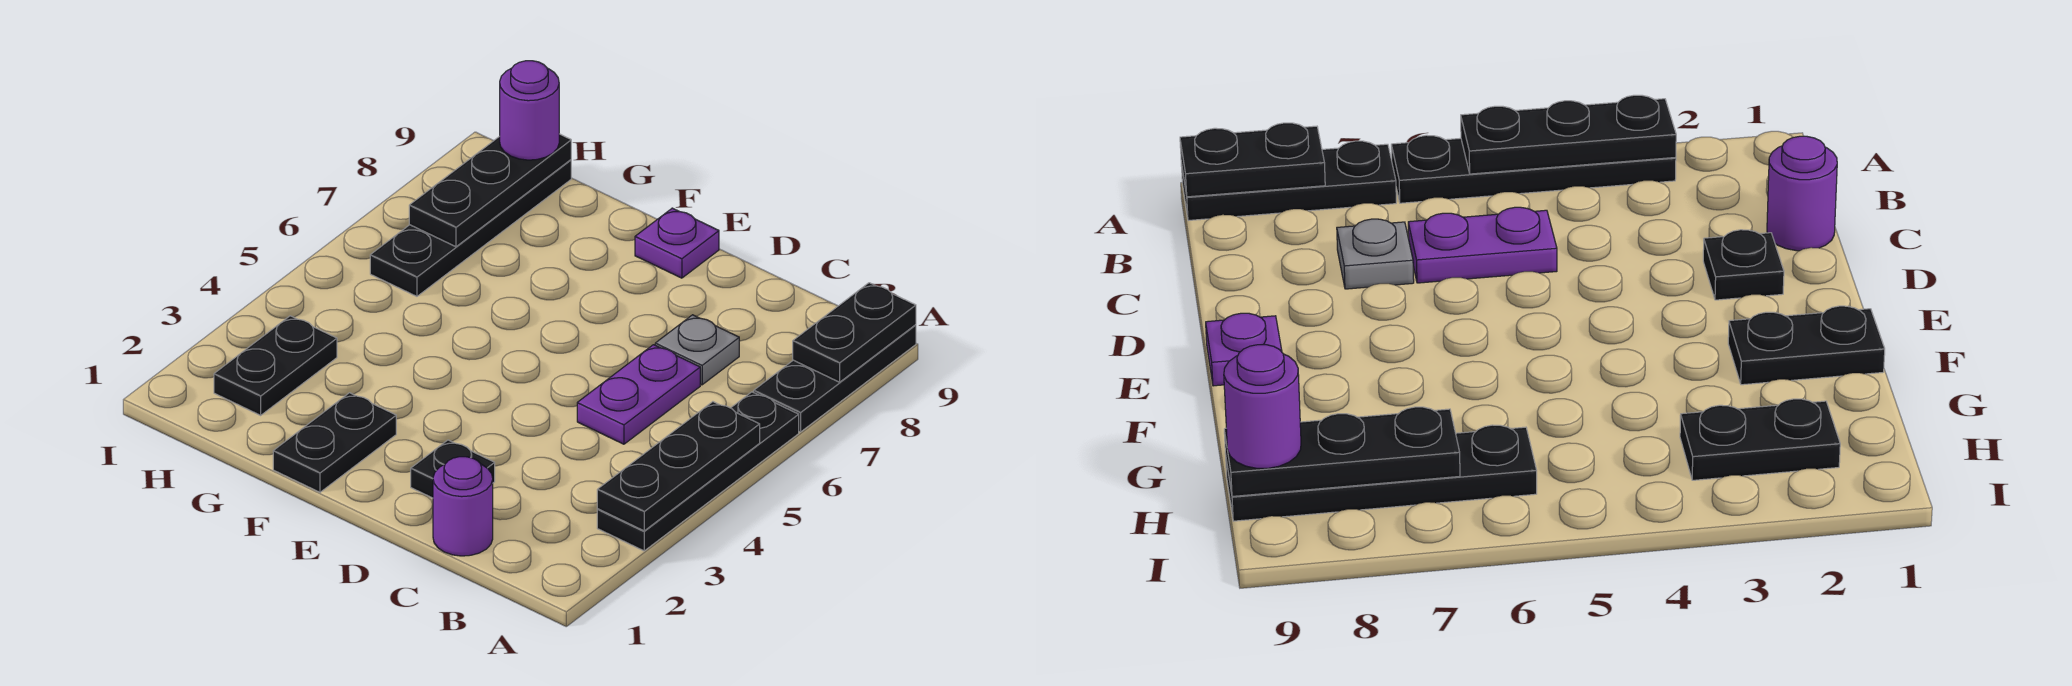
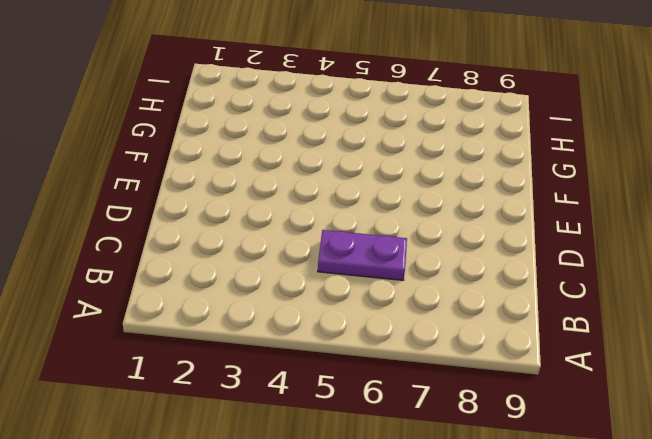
none -> black plate A3:A6 level 1
none -> black plate A7:A9 level 1
none -> purple round brick C1 level 1

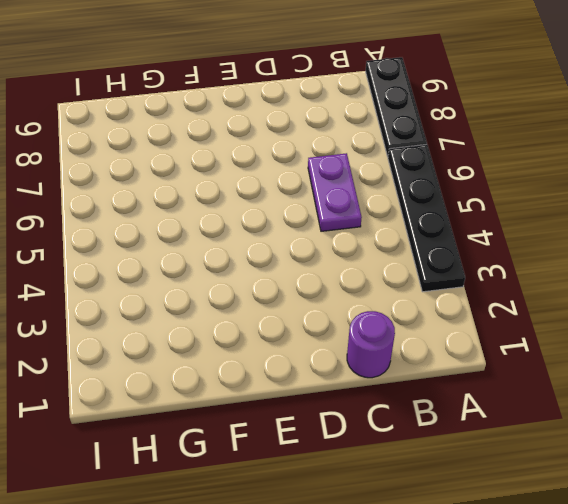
none -> grey plate C7 level 1
none -> black plate D2 level 1
none -> purple plate E9 level 1

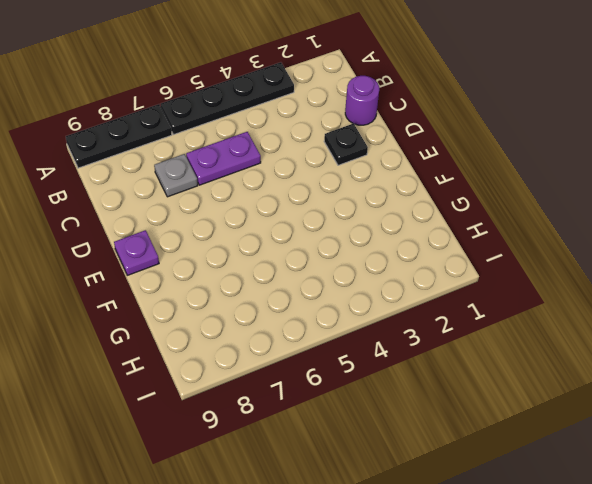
none -> black plate F1:F2 level 1
none -> black plate H2:H3 level 1
none -> black plate H6:H9 level 1

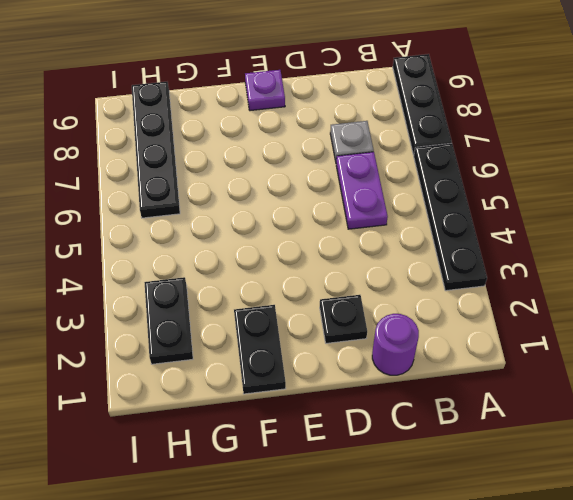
none -> black plate A3:A5 level 2
none -> black plate A8:A9 level 2
none -> black plate H7:H9 level 2

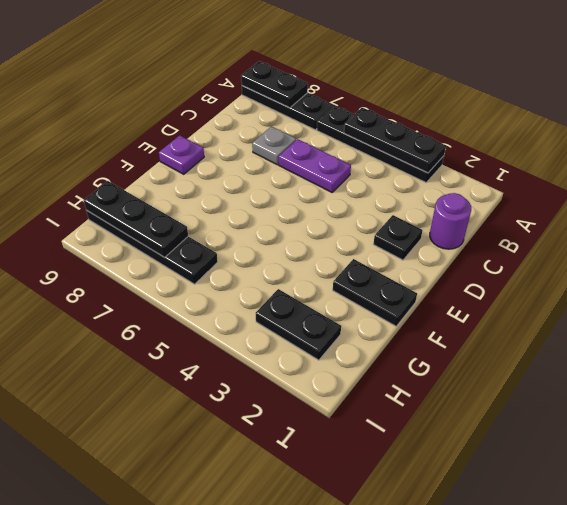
none -> purple round brick H9 level 3

